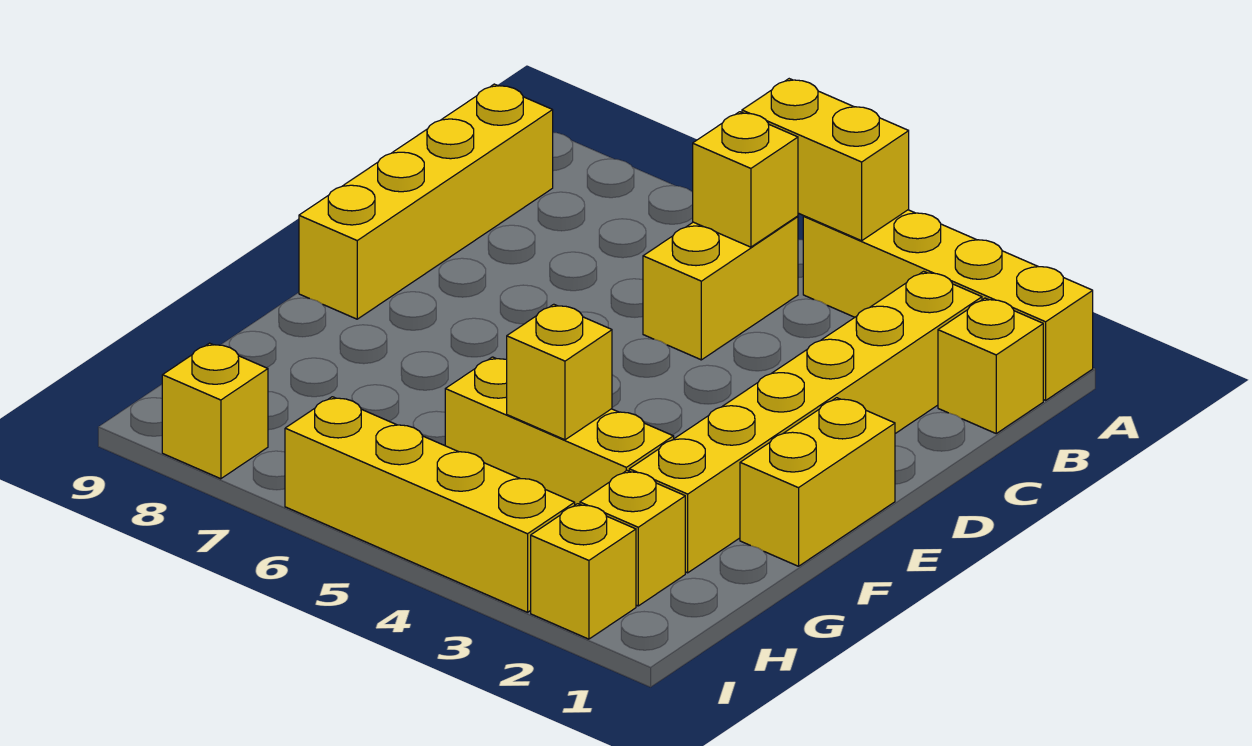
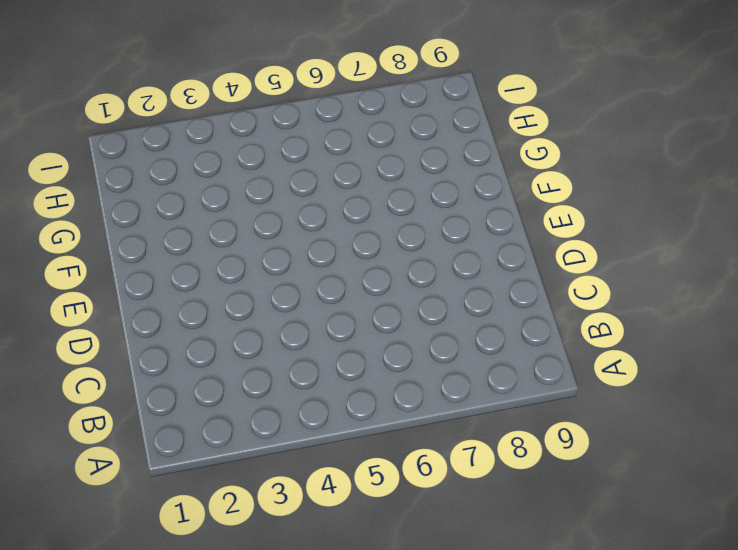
none -> yellow brick A1:A4 level 1
none -> yellow brick B1 level 1
none -> yellow brick B2:G2 level 1

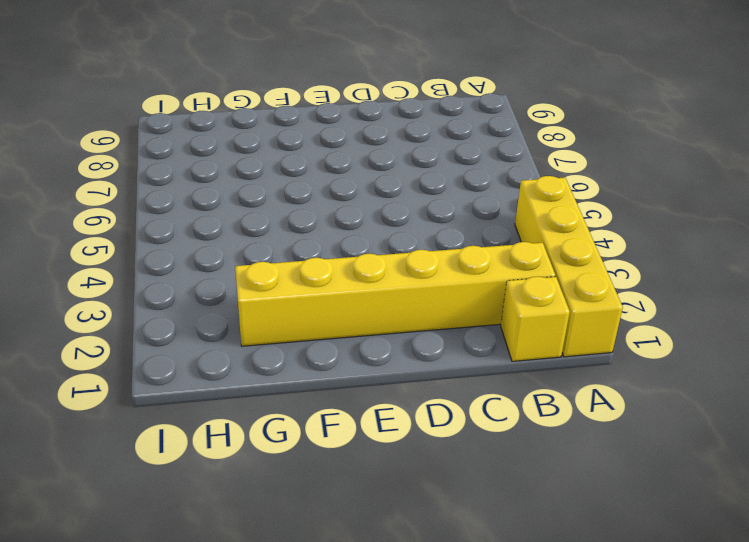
none -> yellow brick B5:C5 level 1
none -> yellow brick B9:E9 level 1
none -> yellow brick E1:F1 level 1

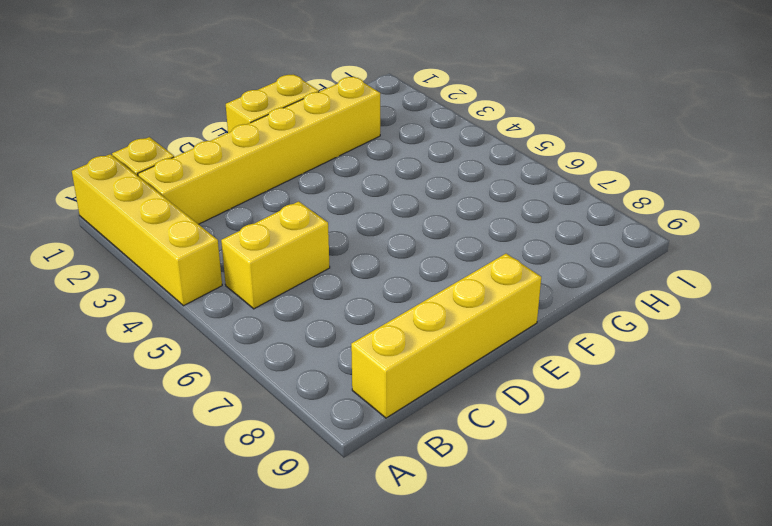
none -> yellow brick G3:G5 level 1
none -> yellow brick H2 level 1
none -> yellow brick I2 level 1

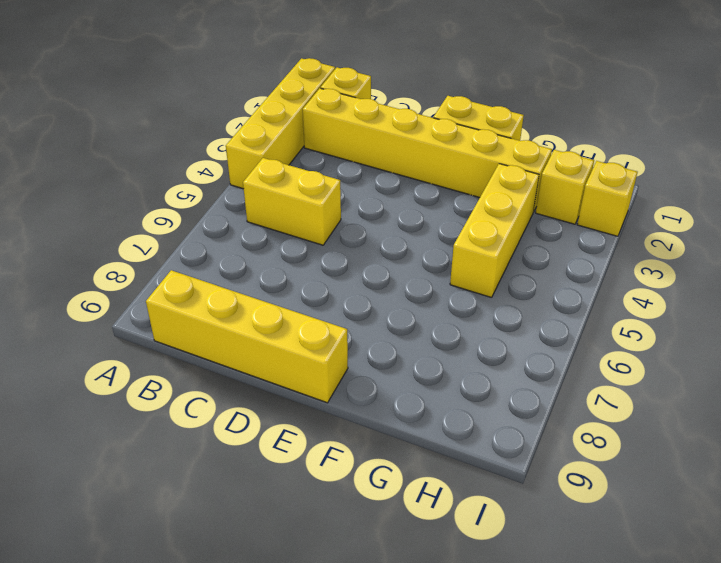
none -> yellow brick I3:I6 level 1
none -> yellow brick I8 level 1
none -> yellow brick A4:A5 level 2

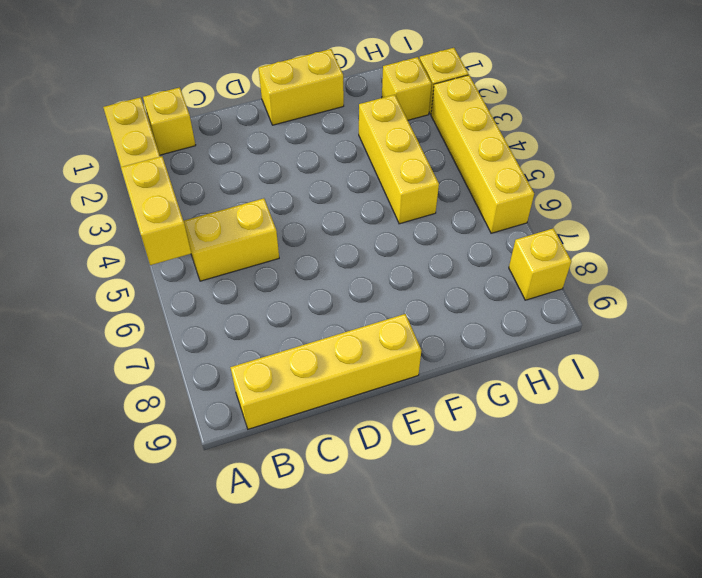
none -> yellow brick B2:G2 level 1
none -> yellow brick B5 level 2
none -> yellow brick G4 level 2

